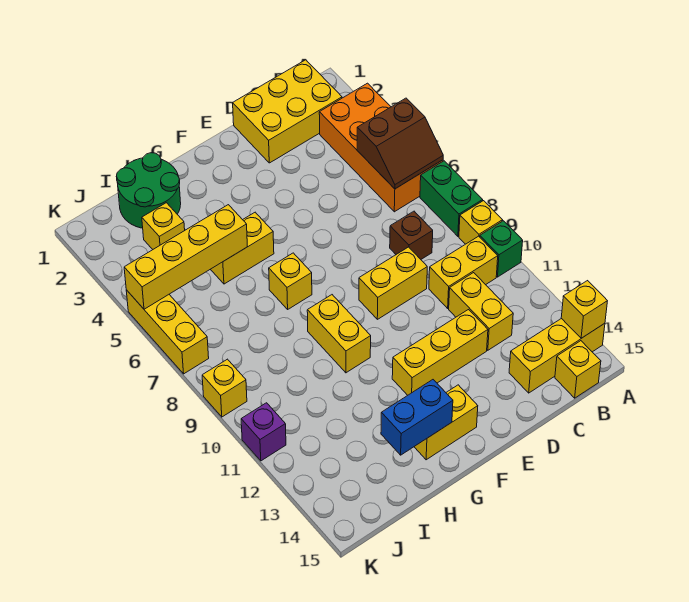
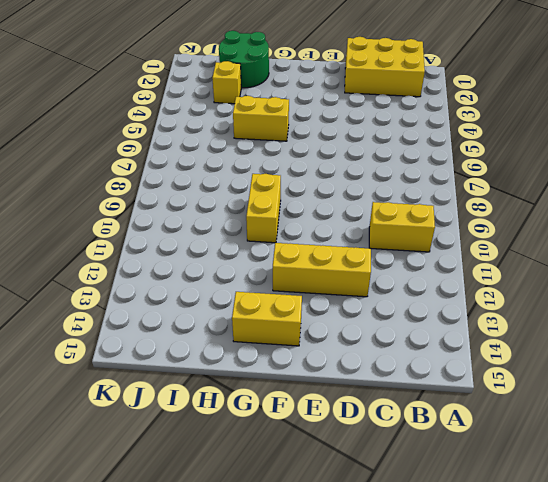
none -> orange brick A3:B6 level 1
none -> green brick A7:A8 level 1
none -> yellow brick A9 level 1

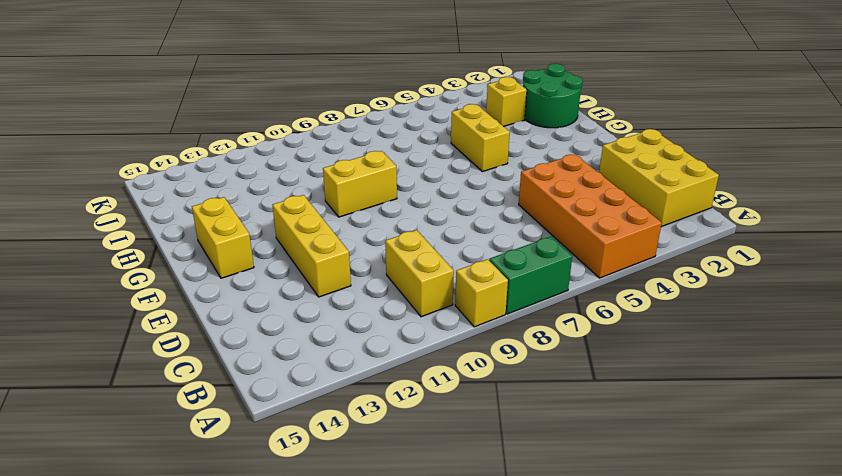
orange brick A4:D5 level 1 -> orange brick A3:B6 level 1
none -> green brick A10 level 1
none -> yellow brick A14:C14 level 1
none -> yellow brick B15 level 1

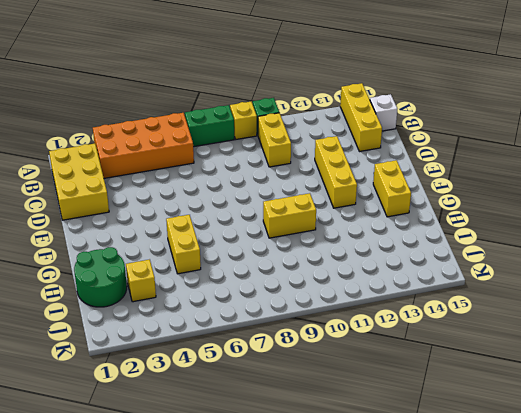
white brick B15 level 1 -> yellow brick B15 level 1
none -> brown brick C8 level 1
none -> yellow brick C11:C12 level 1
none -> yellow brick D9:E9 level 1

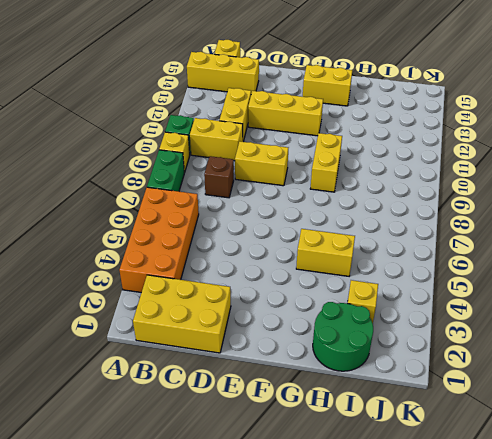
none -> yellow brick G7 level 1
none -> yellow brick K5:K7 level 1
none -> yellow brick K9 level 1

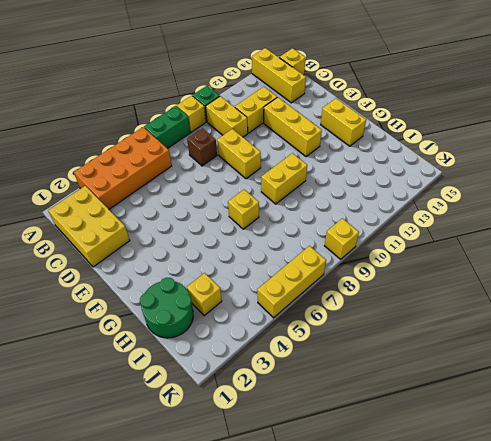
none -> yellow brick G5:H5 level 1
none -> purple brick K11 level 1
none -> brown slope A5:B6 level 2 top 5

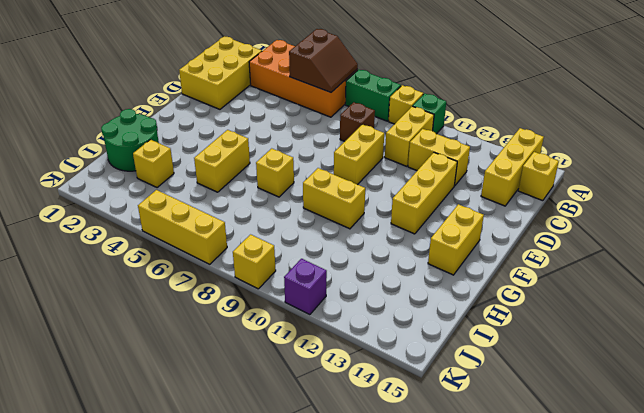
none -> yellow brick A14 level 2
none -> blue brick G14:H14 level 2
none -> yellow brick H5:K5 level 2

